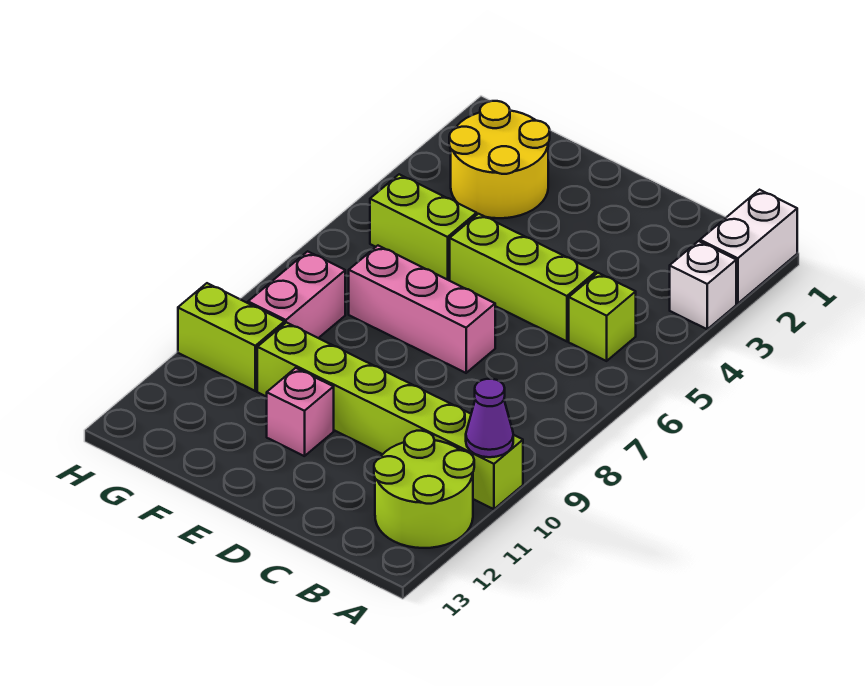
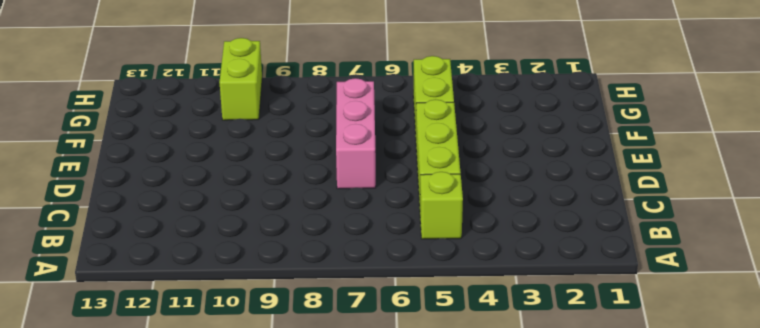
none -> white brick A1:A2 level 1
none -> white brick A3 level 1
none -> lime brick A10:F10 level 1

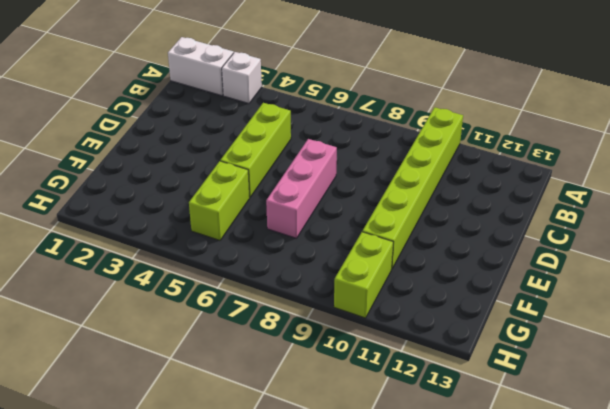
none -> lime round brick A11:B12 level 1
none -> lime brick B5 level 1
none -> pink brick E11 level 1

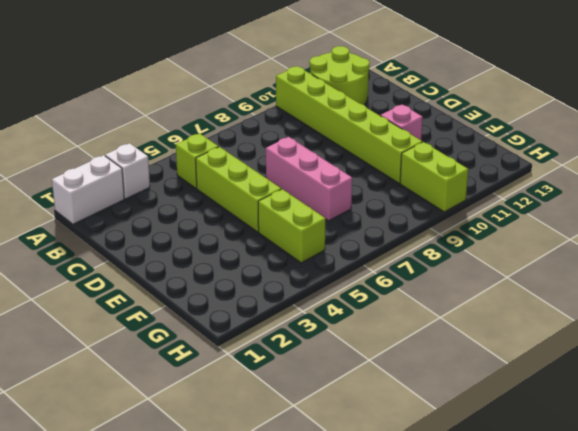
none -> yellow round brick F2:G3 level 1
none -> pink brick G8:G9 level 1
none -> purple cone A10 level 2

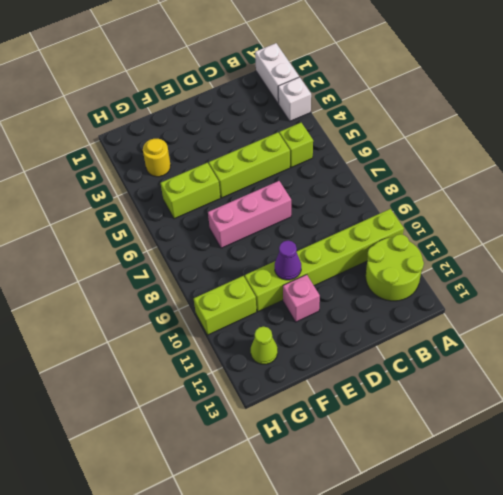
purple cone E10 level 2 -> purple cone A10 level 2
yellow round brick G3 level 1 -> yellow round brick F2:G3 level 1
lime cone G12 level 1 -> none
none -> pink brick G8:G9 level 1

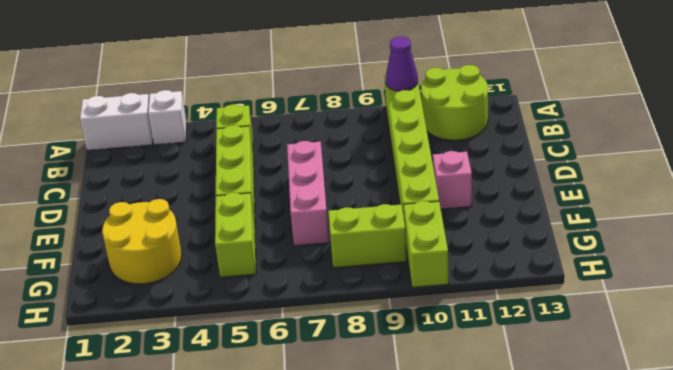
lime brick G8:G9 level 1 -> pink brick G8:G9 level 1

